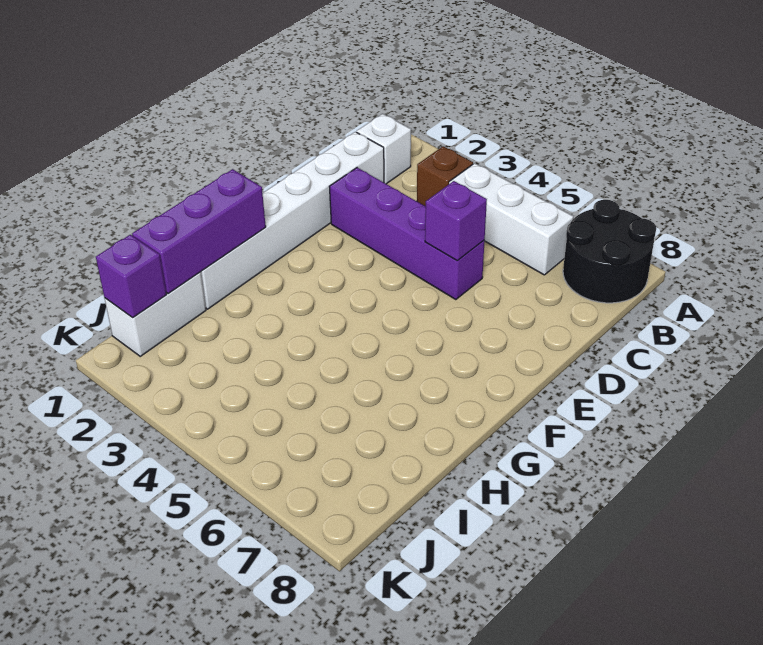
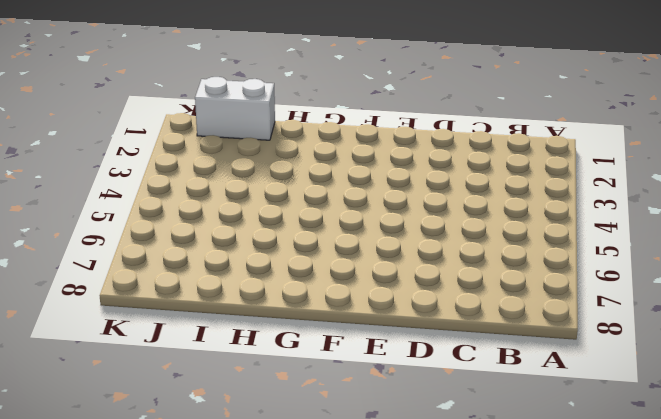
none -> black round brick A7:B8 level 1
none -> white brick B1 level 1

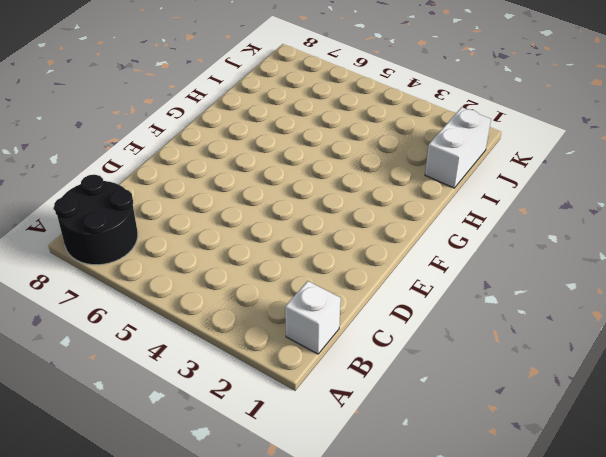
none -> brown brick B3 level 1
none -> white brick B4:B6 level 1

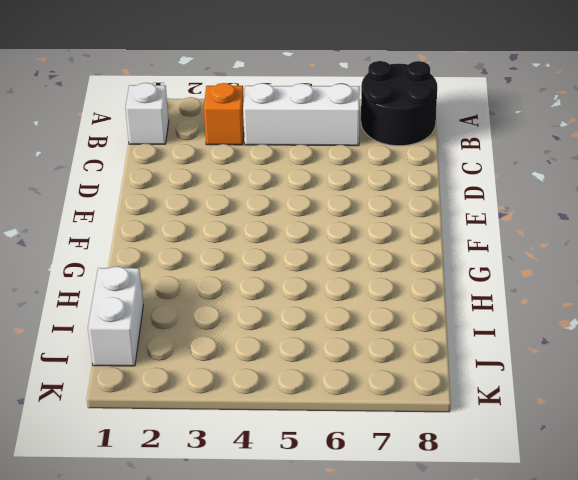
orange brick B3 level 1 -> brown brick B3 level 1
none -> white brick C1:H1 level 1
none -> purple brick D2:D5 level 1

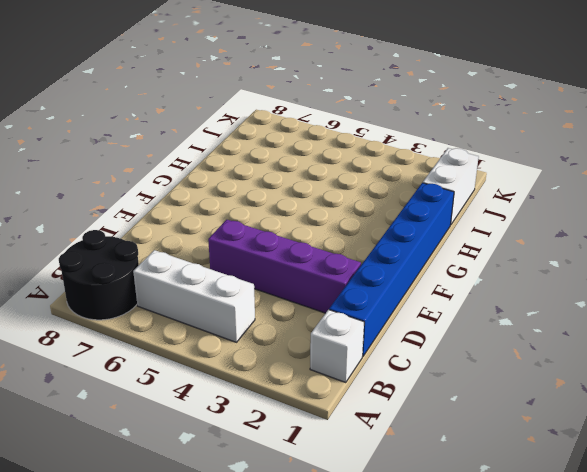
blue brick C1:H1 level 1 -> white brick C1:H1 level 1
none -> brown brick B3 level 1
none -> purple brick D5 level 2

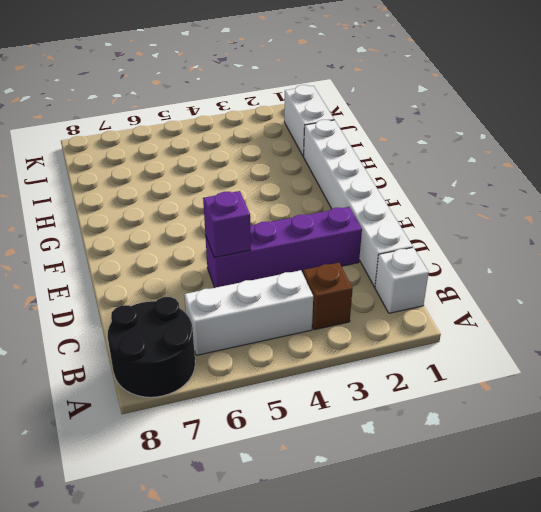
none -> purple brick G1:I1 level 2
none -> purple brick J1 level 2

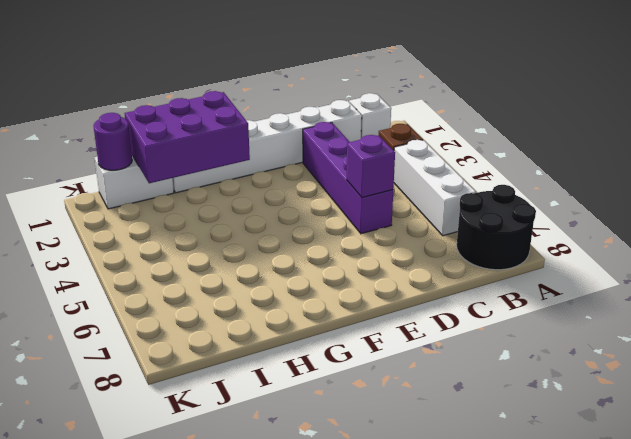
purple brick G1:I2 level 2 -> purple brick G1:I1 level 2
purple round brick J1 level 2 -> purple brick J1 level 2

